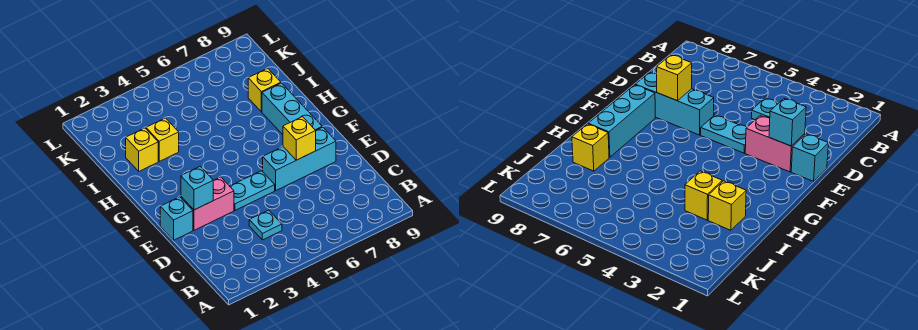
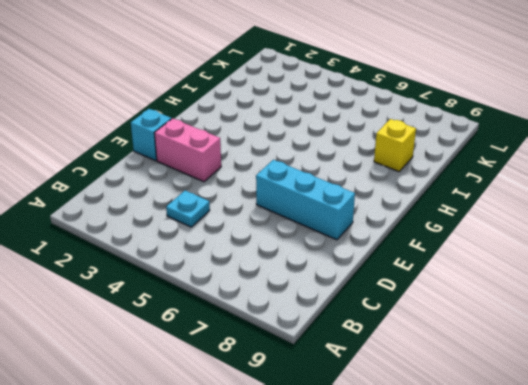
none -> cyan plate E4:E5 level 1
none -> cyan brick F8:H8 level 1

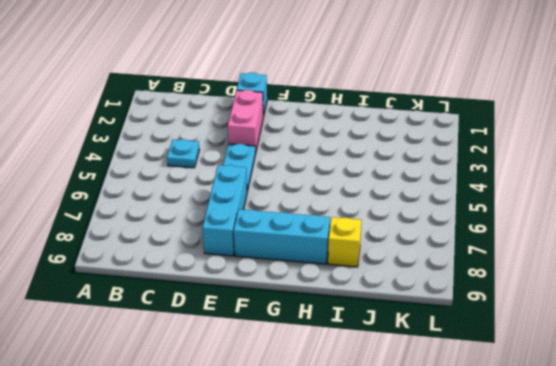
none -> yellow brick I2 level 1
none -> yellow brick I3 level 1

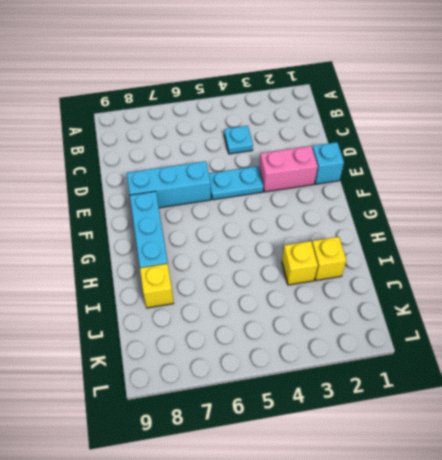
none -> cyan brick E2 level 2
none -> yellow brick E7 level 2

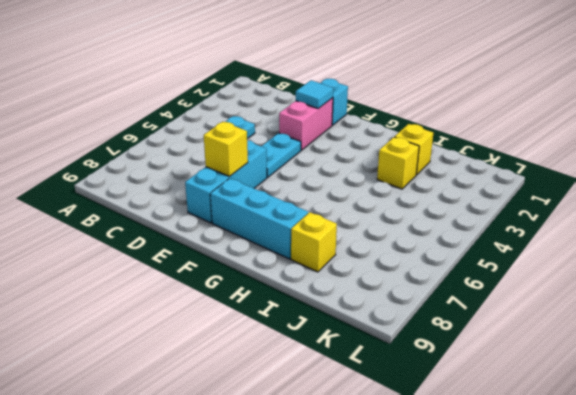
cyan tile E2 level 2 -> cyan brick E2 level 2

